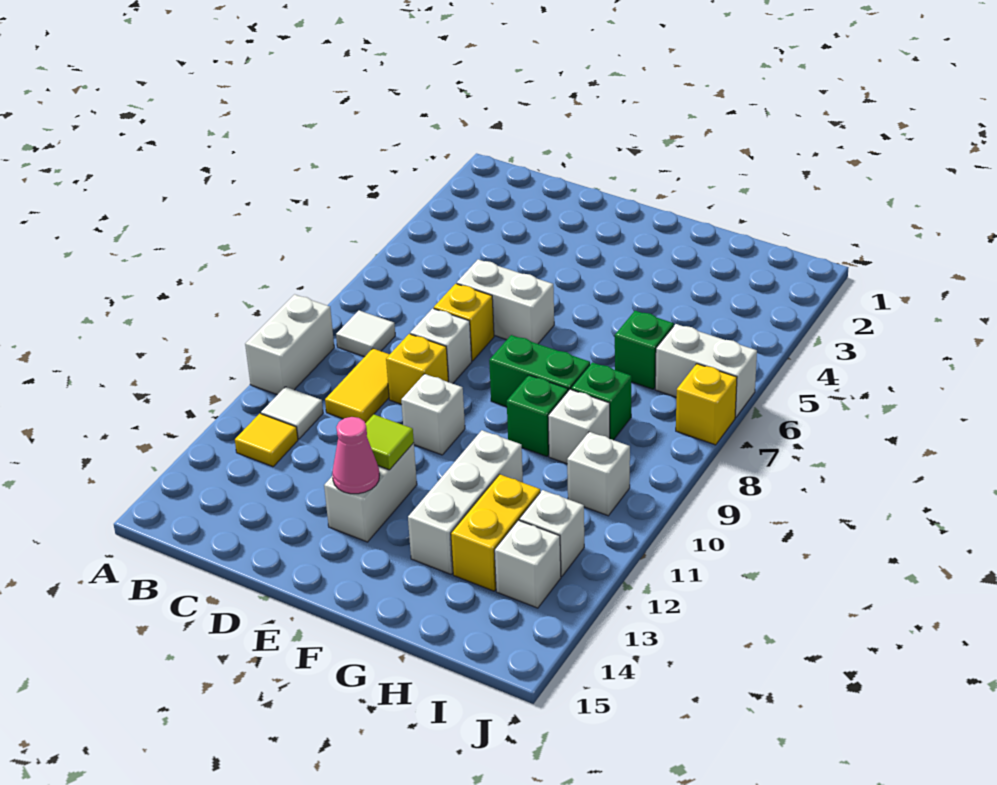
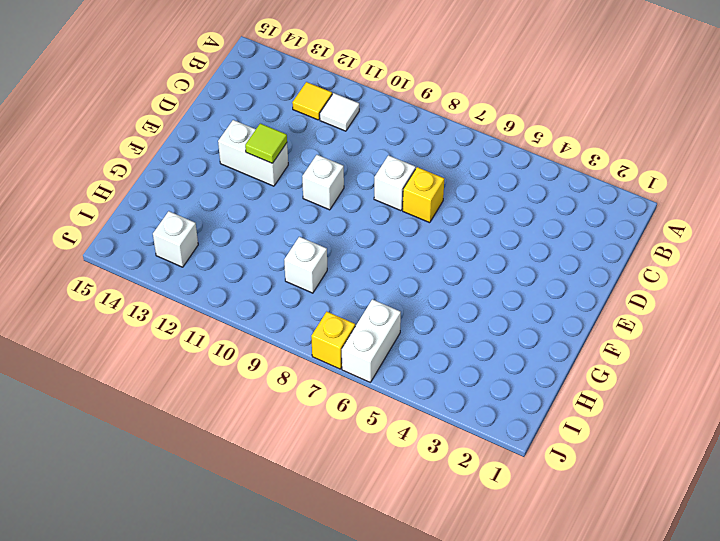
none -> white brick A9:A10 level 1
none -> white tile B8 level 1
none -> yellow tile C9:C10 level 1

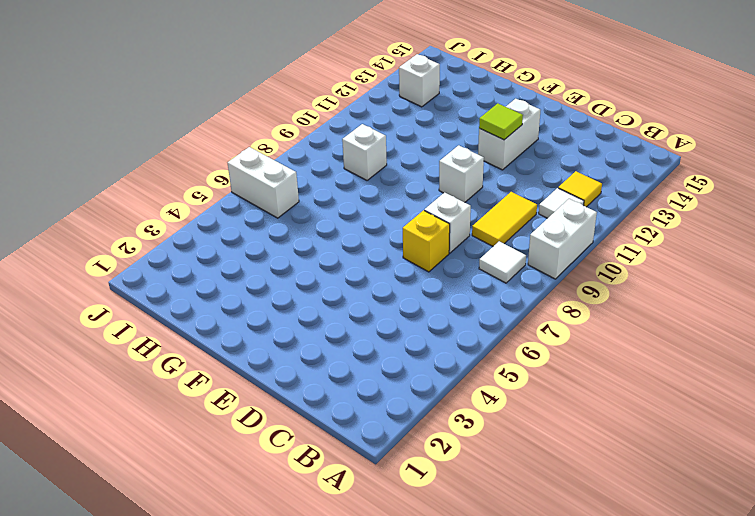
none -> white brick D6:E6 level 1
none -> yellow brick D9 level 1
none -> green brick F8:G8 level 1

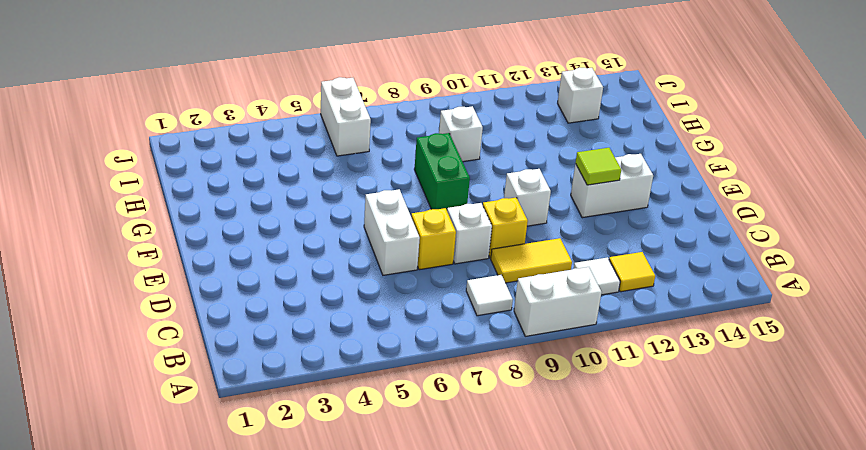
none -> green brick G9 level 1
none -> white brick G11:G13 level 1
none -> green brick H6 level 1

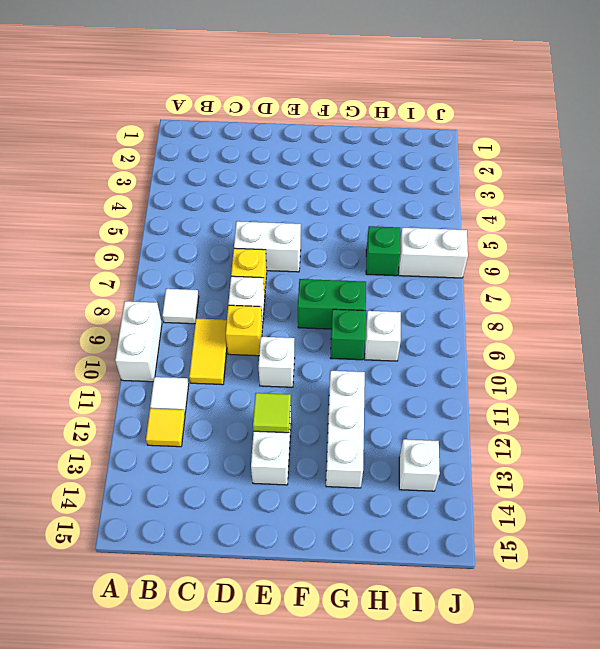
none -> green brick H8 level 1
none -> yellow brick H12:H13 level 1
none -> white brick I10 level 1

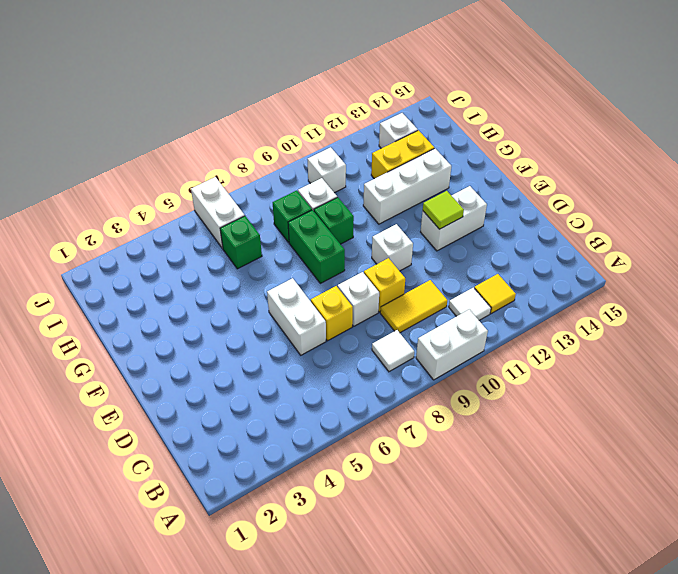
none -> white brick I12 level 1
none -> yellow brick J7 level 1
none -> pink cone E13 level 2

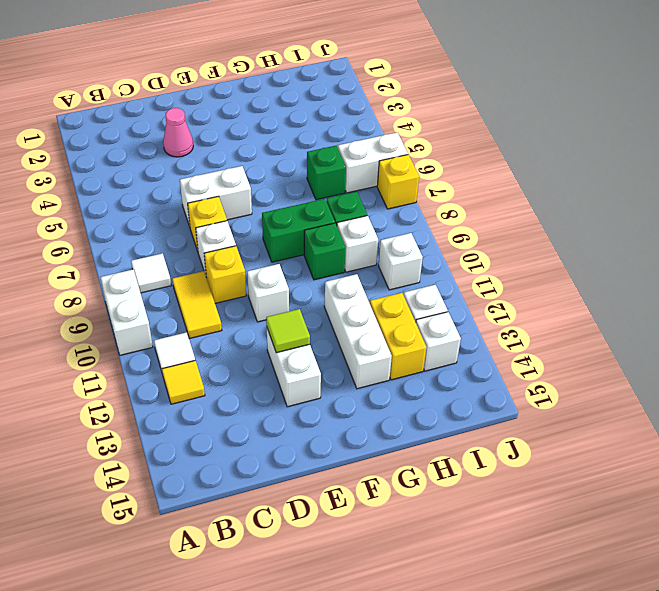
pink cone D3 level 1 -> pink cone E13 level 2

